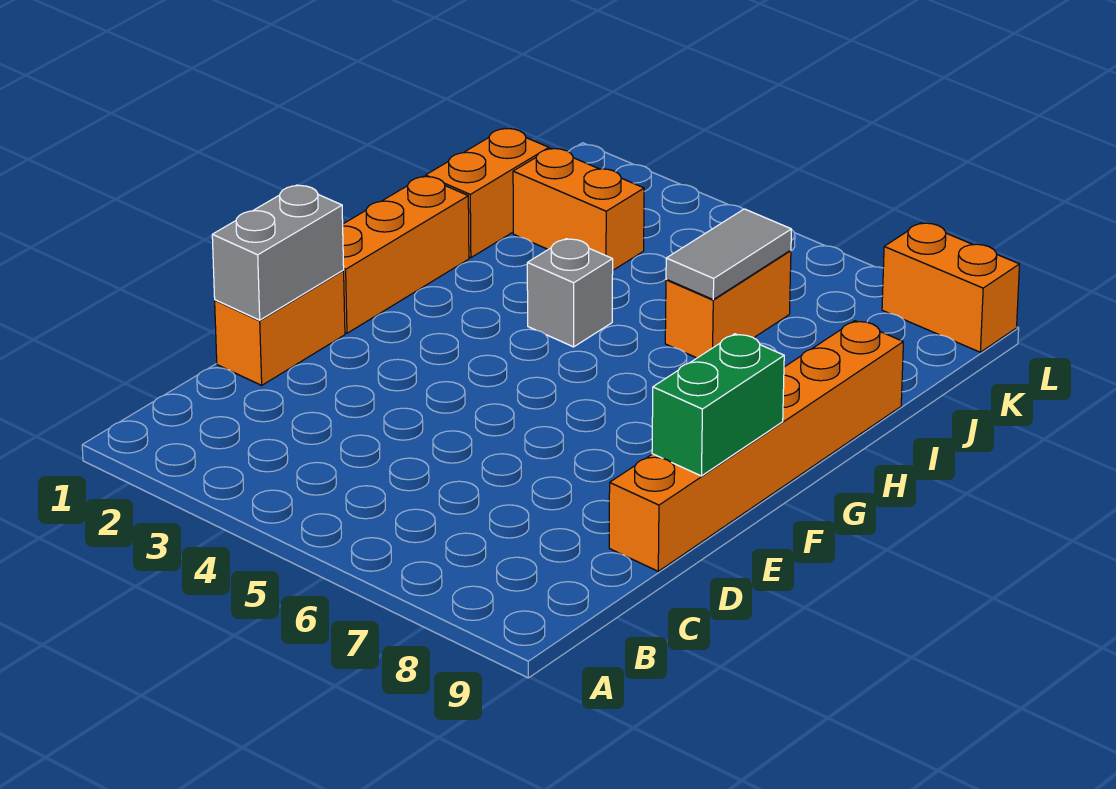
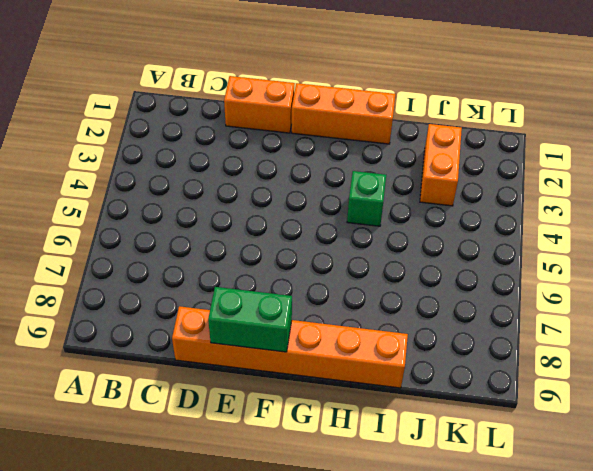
green brick H4 level 1 -> grey brick H4 level 1
none -> orange brick I1:J1 level 1
none -> orange brick I6:J6 level 1

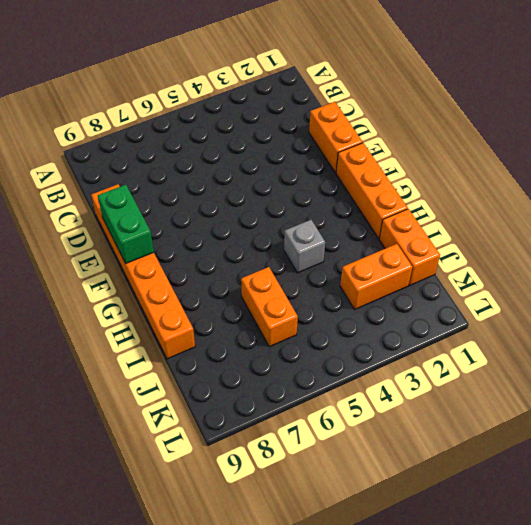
none -> orange brick L8:L9 level 1
none -> grey brick D1:E1 level 2

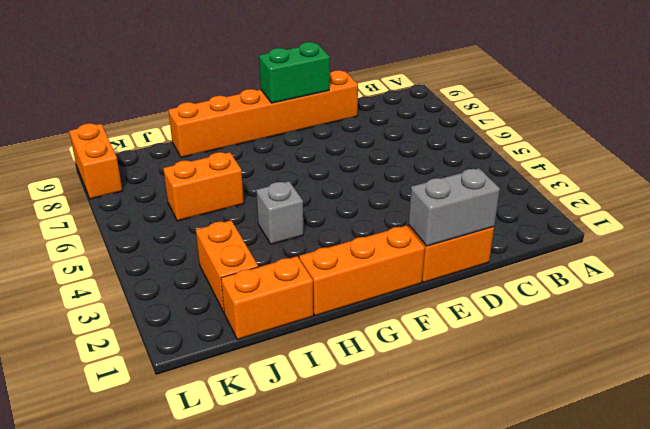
none -> grey tile I6:J6 level 2

